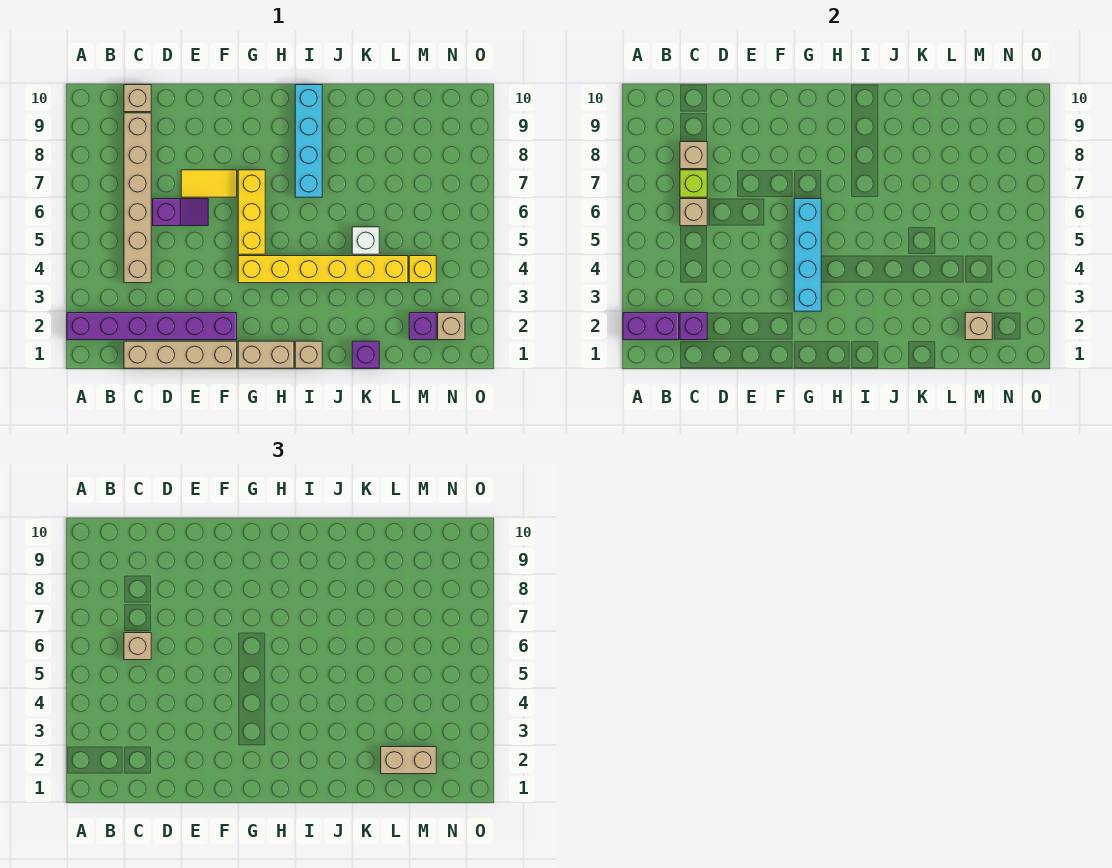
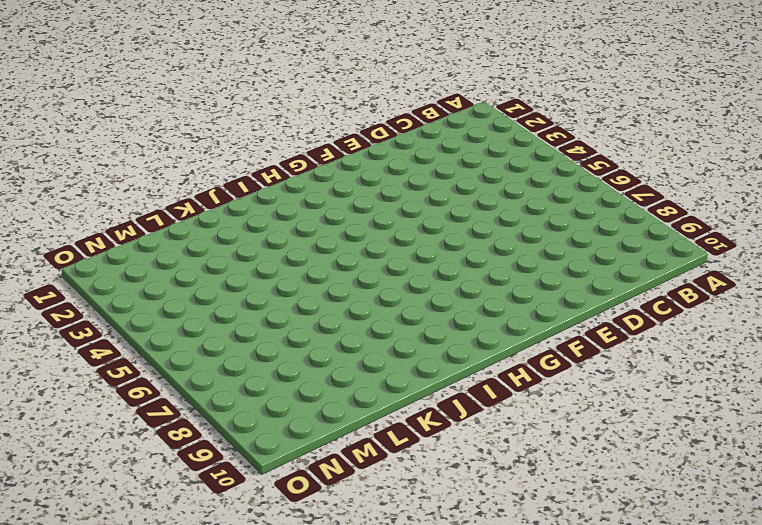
none -> purple brick A2:F2 level 1
none -> tan brick C1:F1 level 1
none -> tan brick C4:C9 level 1

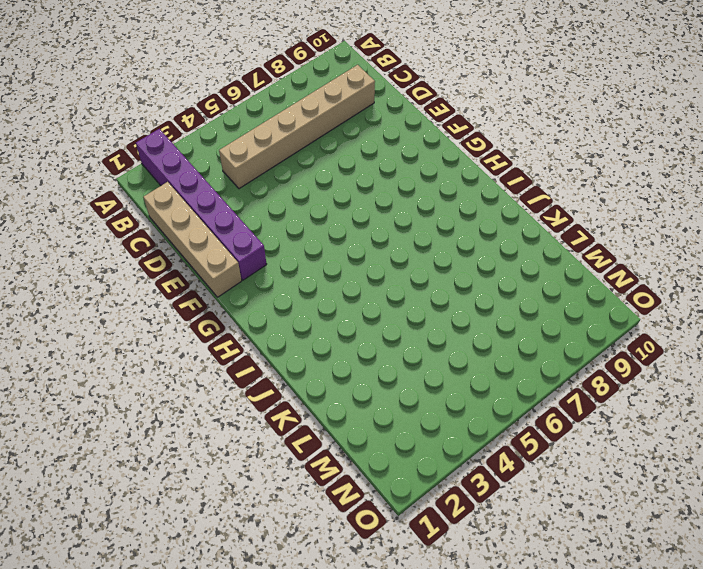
none -> tan brick C10 level 1
none -> purple slope D6:E6 level 1 top D
none -> yellow tile E7:F7 level 1

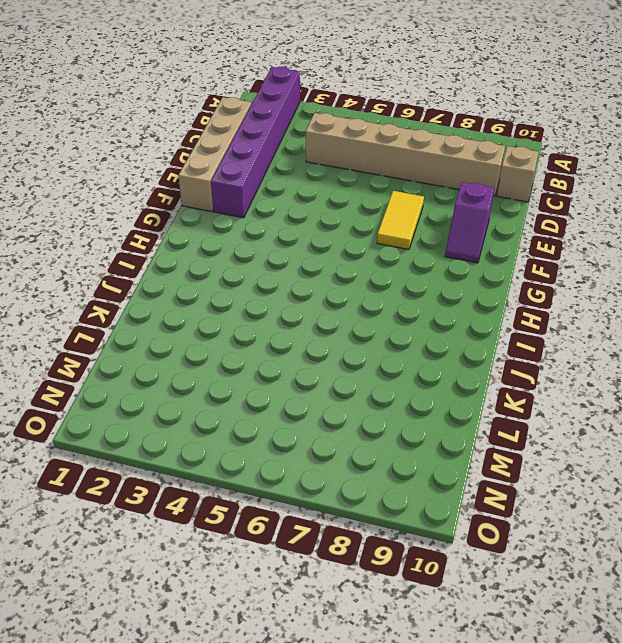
purple slope E9:F9 level 1 top E -> purple slope D6:E6 level 1 top D
none -> tan brick G1:H1 level 1
none -> yellow brick G4:L4 level 1
none -> yellow brick G5:G7 level 1

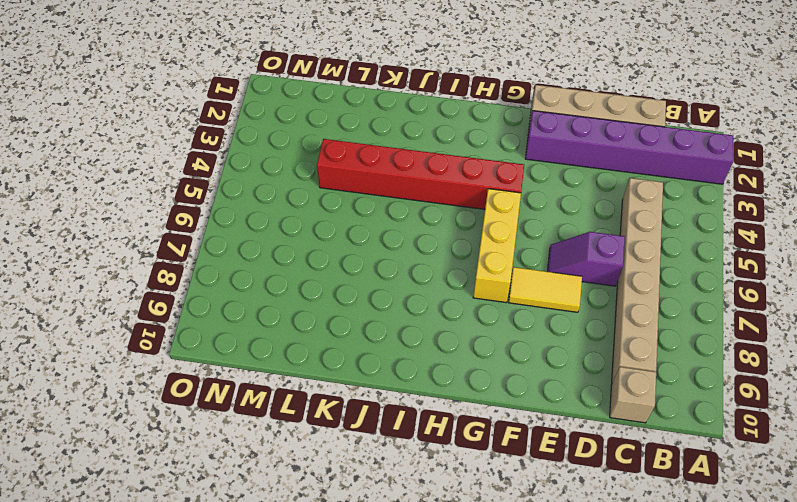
red brick G4:L4 level 1 -> yellow brick G4:L4 level 1
none -> tan brick G1:H1 level 1
none -> tan brick I1 level 1
none -> cyan brick I7:I10 level 1

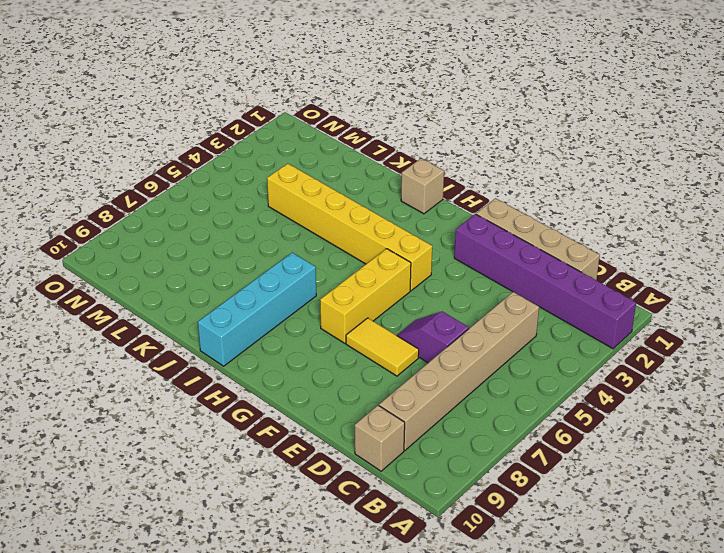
none -> tan brick G1:H1 level 1
none -> purple brick K1 level 1
none -> white brick K5 level 1

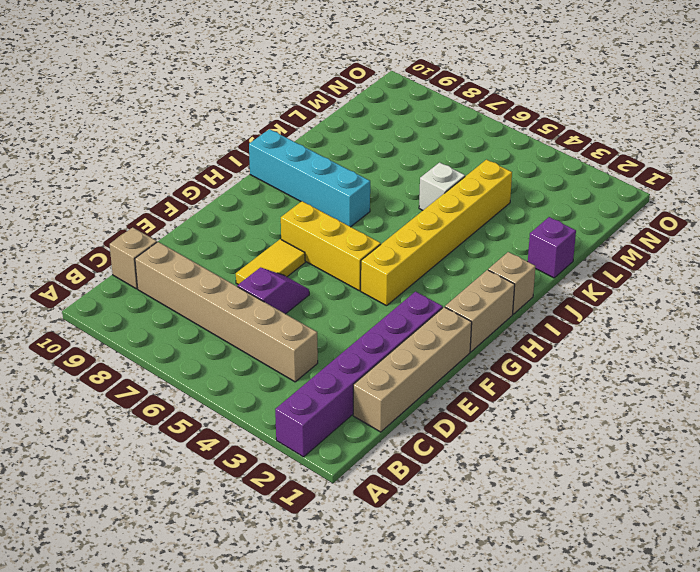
none -> purple brick M2 level 1
none -> yellow brick M4 level 1
none -> tan brick N2 level 1

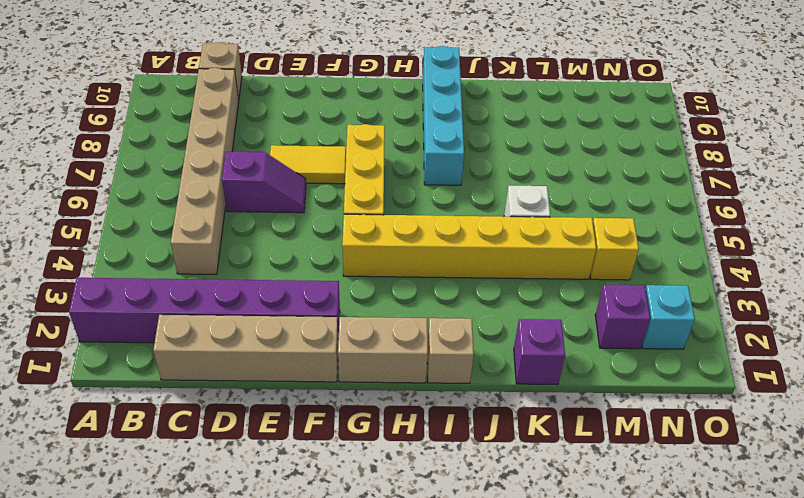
cyan brick N2 level 1 -> tan brick N2 level 1
none -> purple brick A2:B2 level 2
none -> purple brick C2 level 2
none -> tan brick C6 level 2

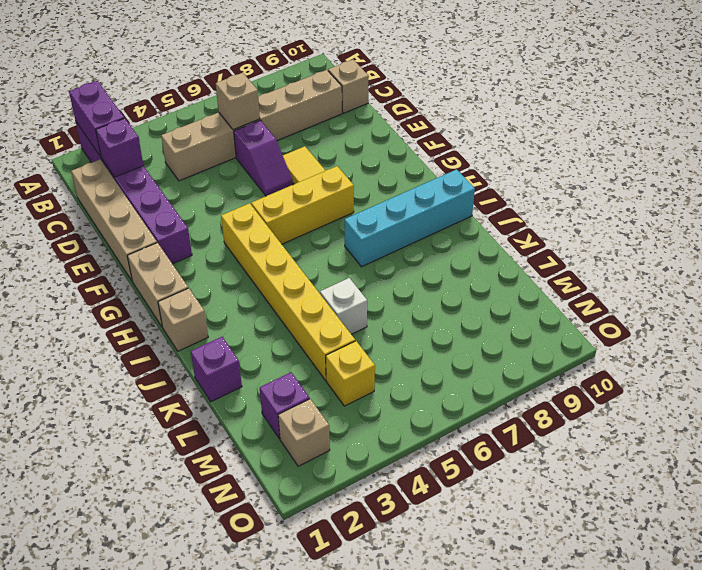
none -> lime brick C7 level 2
none -> tan brick C8 level 2
none -> cyan brick G3:G6 level 2

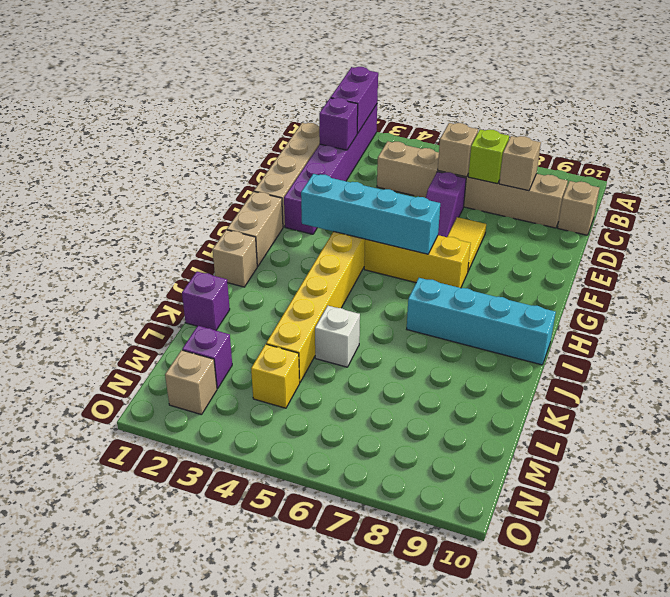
none -> tan brick M2 level 2
none -> tan brick C6 level 3
none -> tan brick L2:M2 level 3

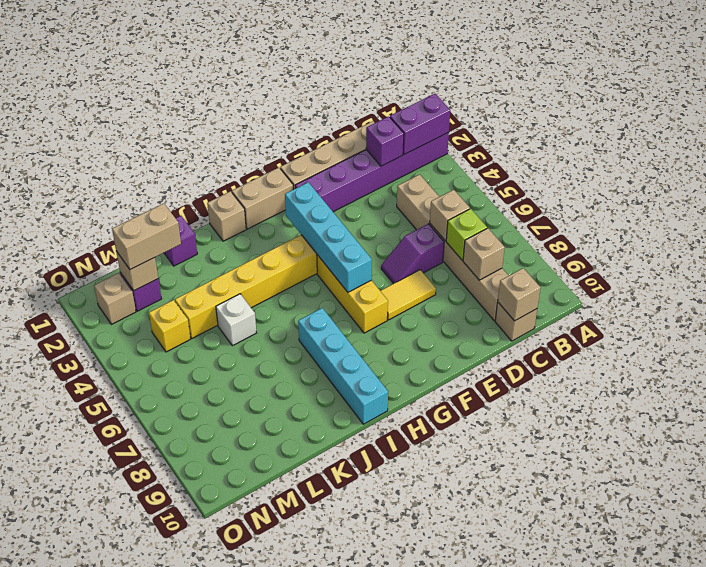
tan brick C10 level 2 -> tan brick C6 level 3

